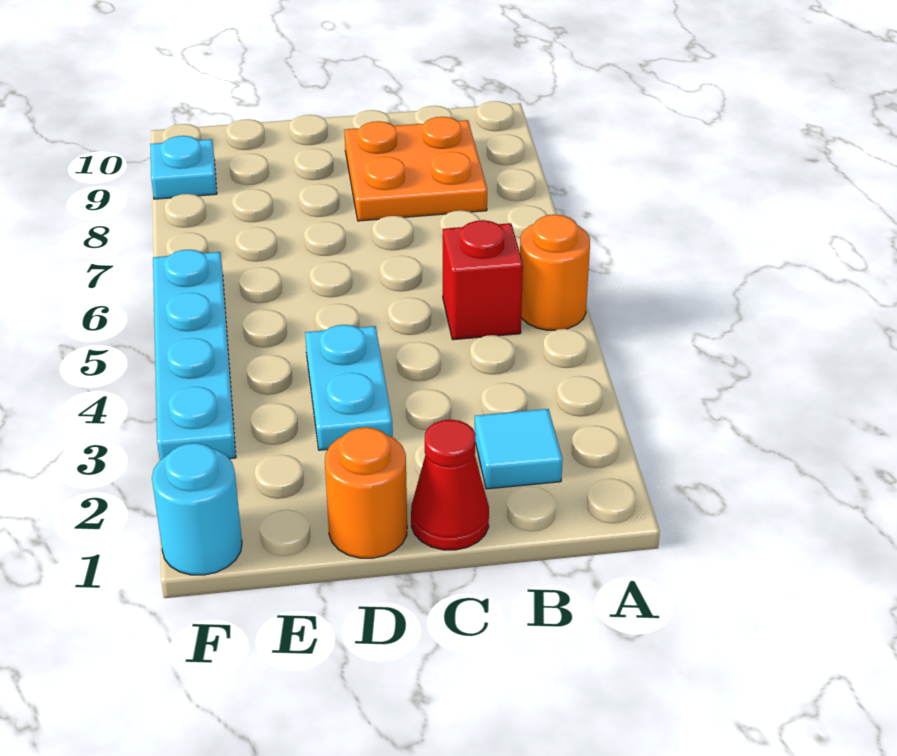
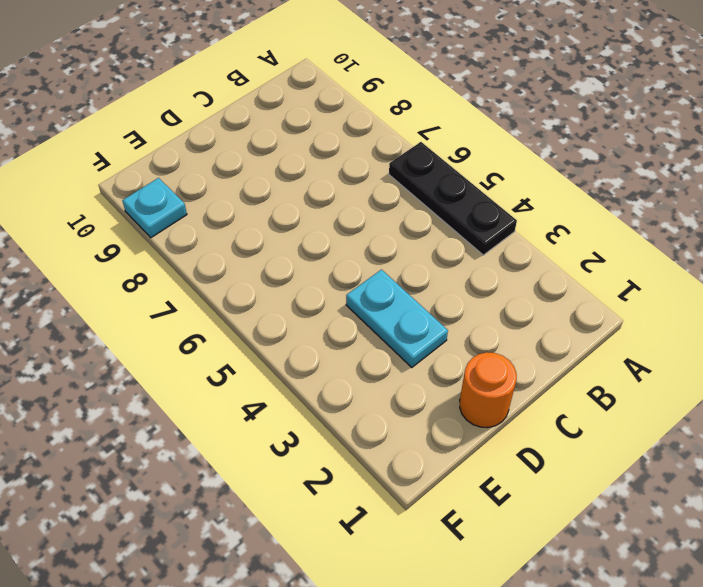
black plate A4:A6 level 1 -> orange round brick A5 level 1
none -> cyan tile B2 level 1
none -> red brick B5 level 1

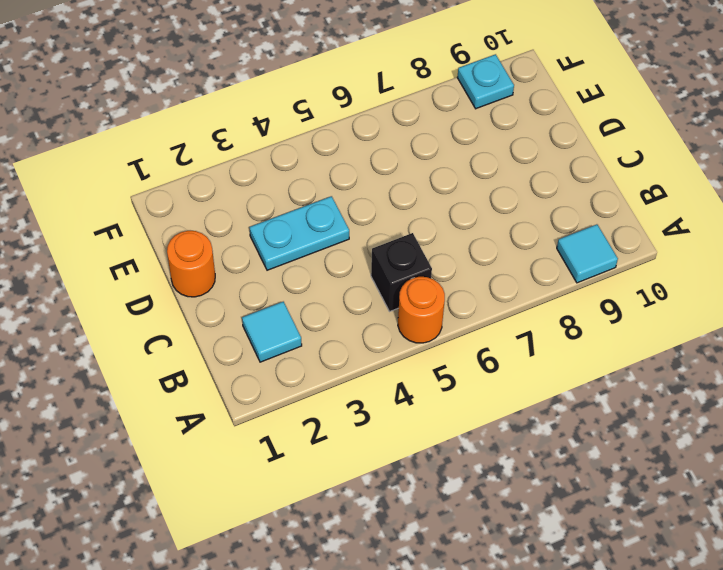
cyan tile A9 level 1 -> none
black brick B5 level 1 -> red brick B5 level 1
none -> orange plate B8:C9 level 1
none -> red cone C1 level 1

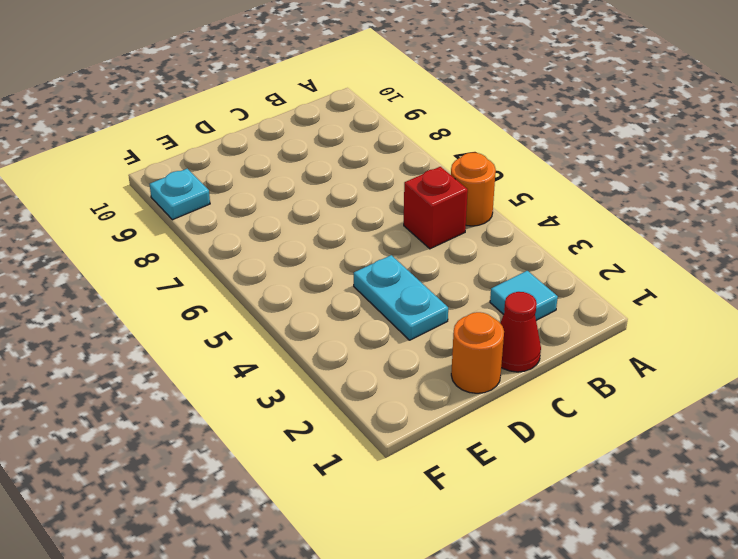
none -> orange plate B8:C9 level 1
none -> cyan round brick F1 level 1

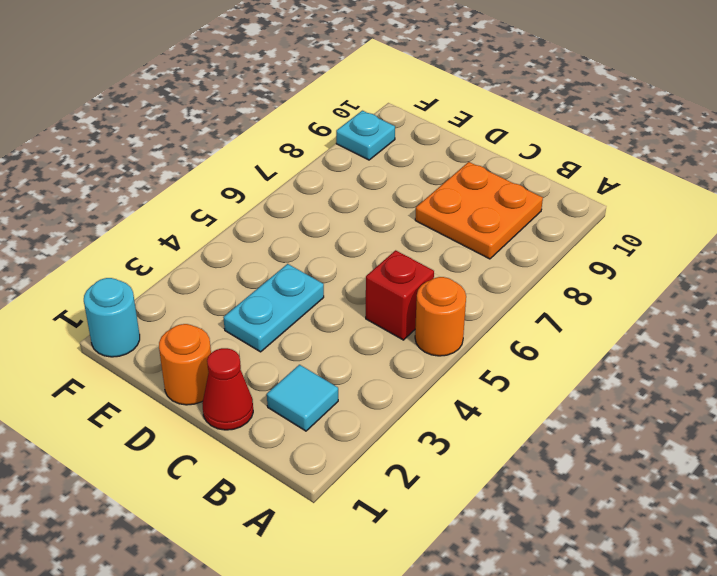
none -> cyan plate F3:F6 level 1

